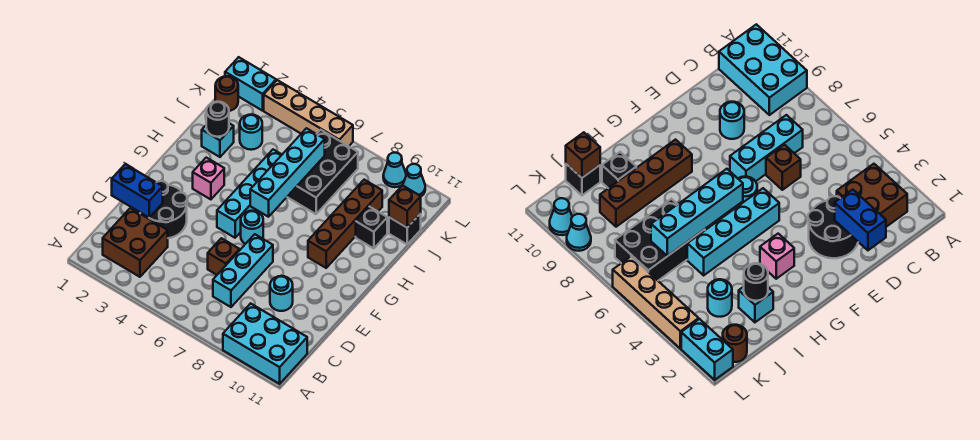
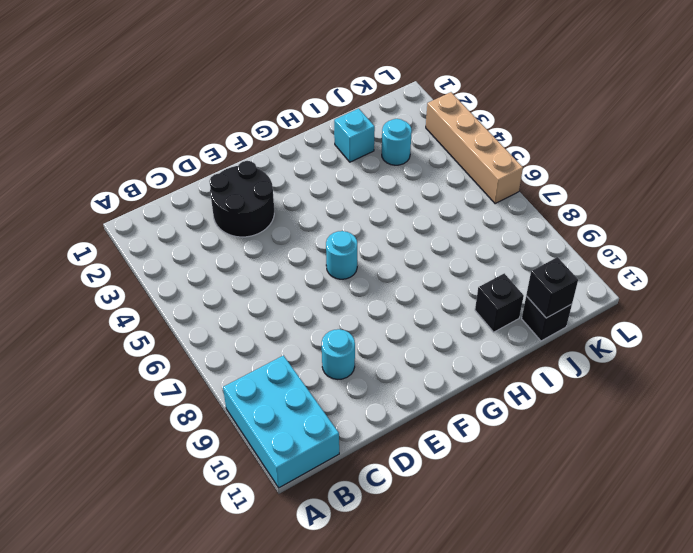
black brick J11 level 2 -> brown brick J11 level 2
none -> brown brick B2:C3 level 1
none -> cyan brick C7:E7 level 1
none -> brown brick D6 level 1

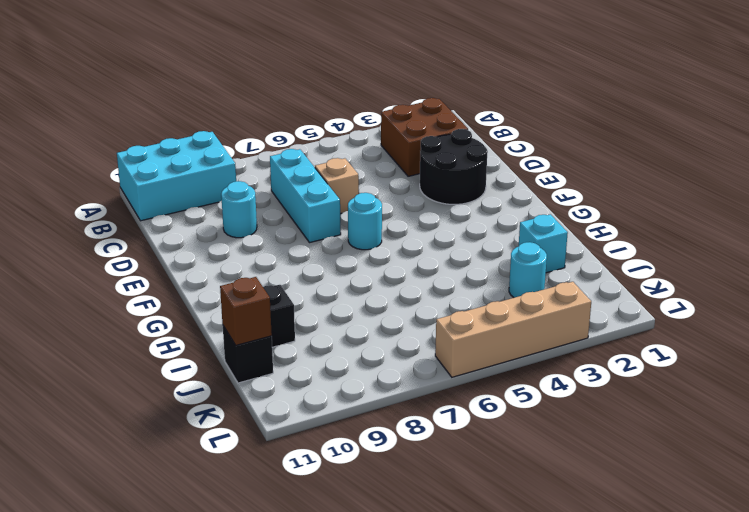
tan brick D6 level 1 -> brown brick D6 level 1
none -> cyan brick F5:I5 level 1
none -> pink brick G3 level 1
none -> brown brick G9:J9 level 1

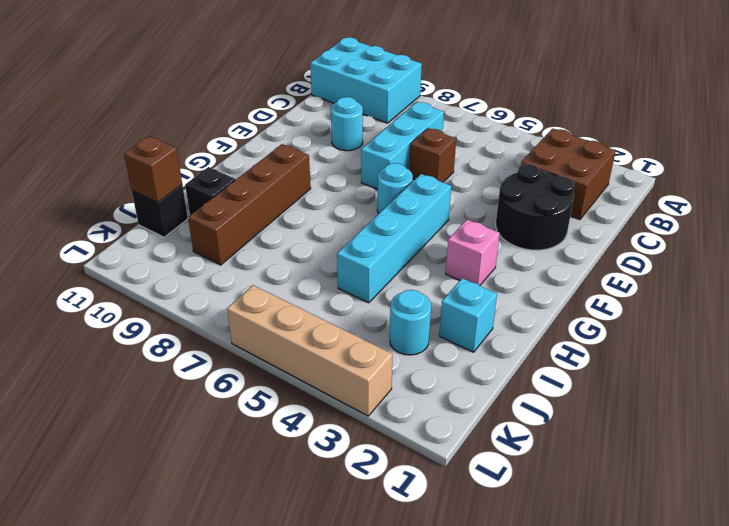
none -> black brick I6:K7 level 1
none -> brown round brick K1 level 1
none -> cyan brick L1:L2 level 1

